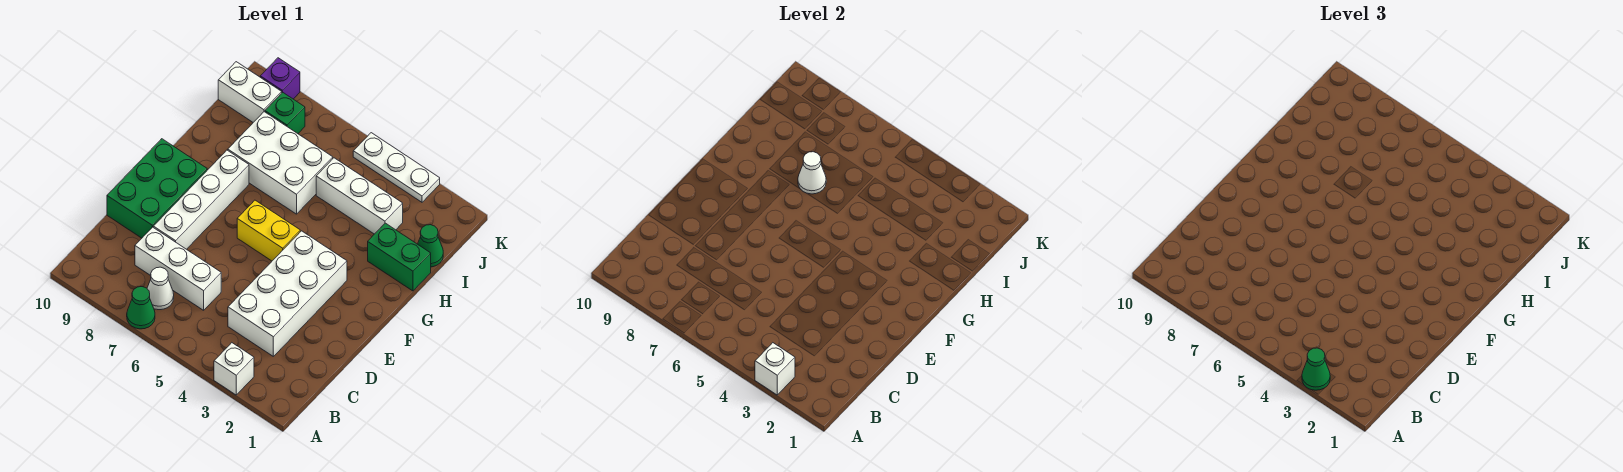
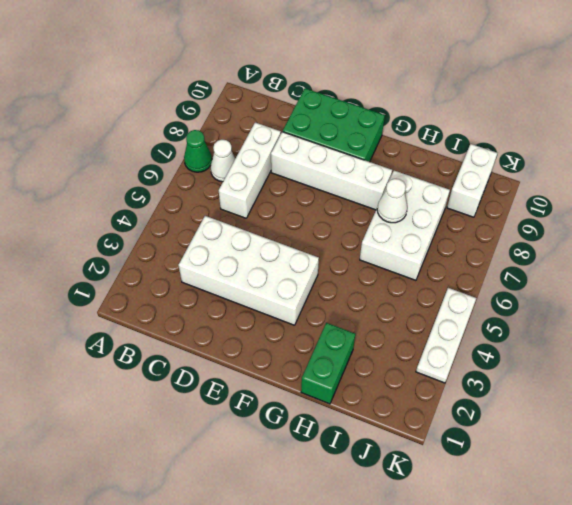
none -> white brick A3 level 1
none -> yellow brick F5:F6 level 1
none -> green cone I1 level 1

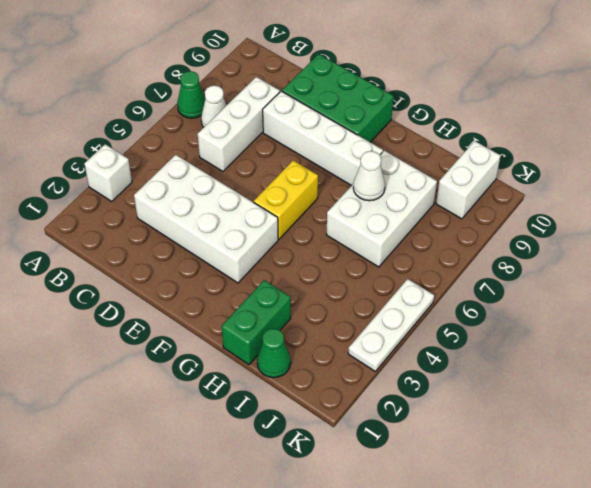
none -> white brick I3:I5 level 1
none -> green brick J8 level 1
none -> purple brick K9 level 1

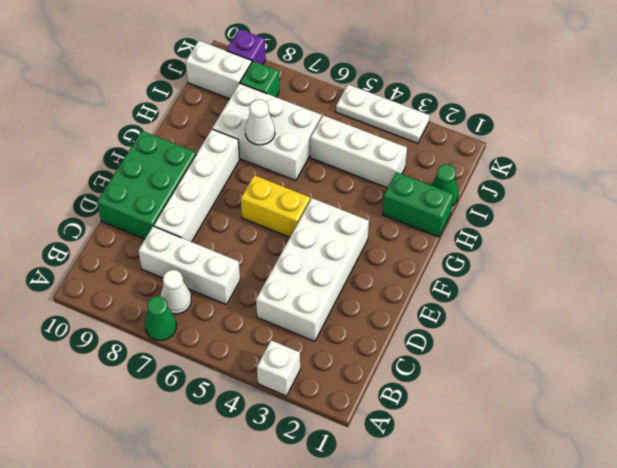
none -> white brick A3 level 2
none -> green cone A3 level 3

